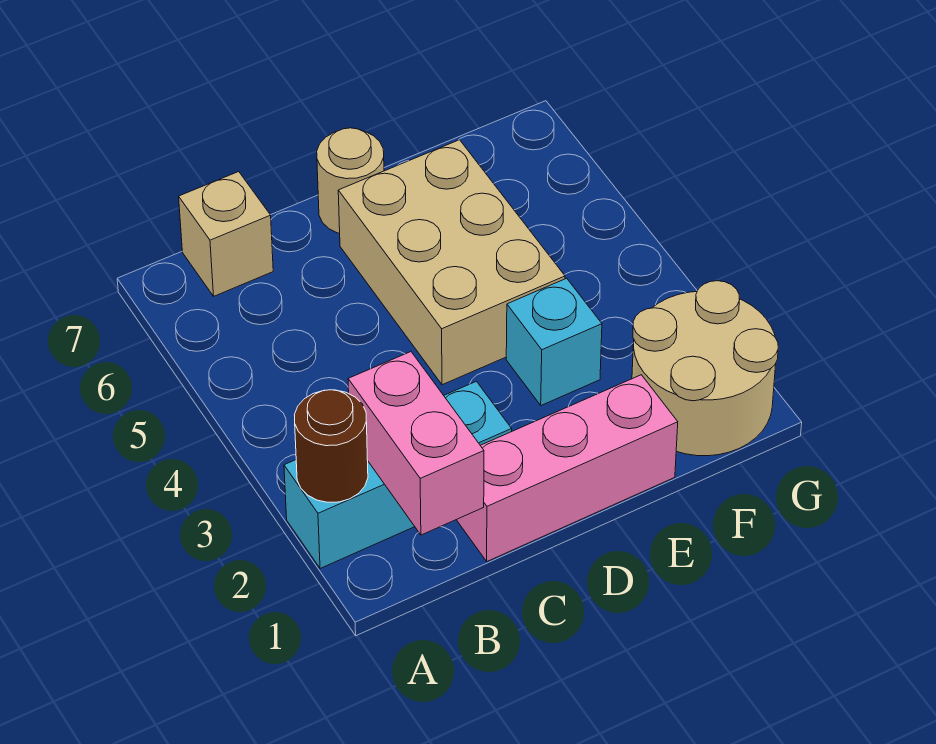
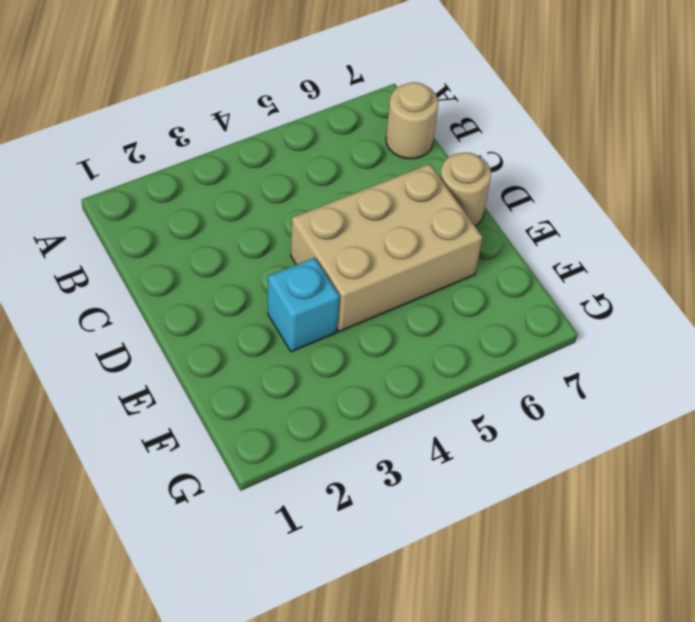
tan round brick B7 level 1 -> tan brick B7 level 1
none -> cyan brick A2:C2 level 1
none -> pink brick C1:E1 level 1

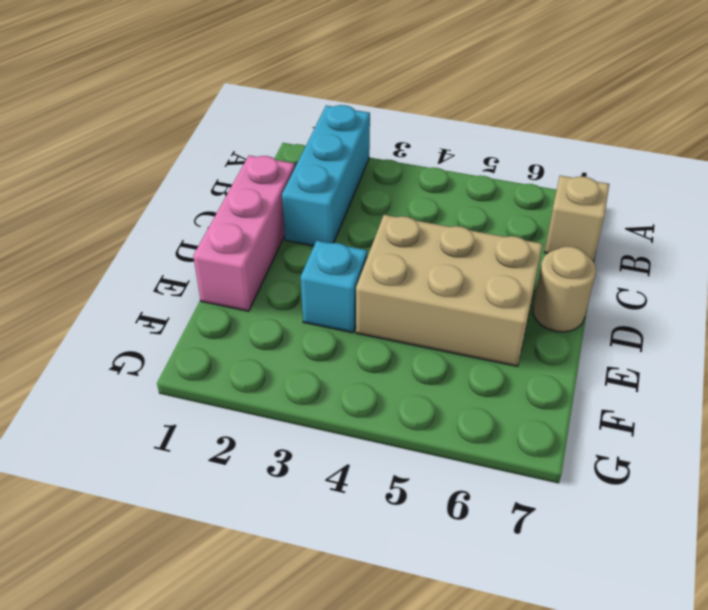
none -> tan round brick F1:G2 level 1
none -> brown round brick A2 level 2

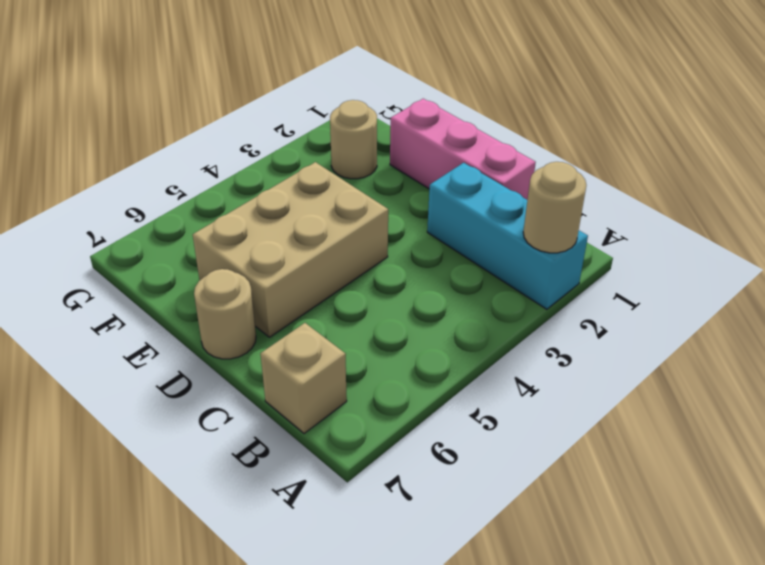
tan round brick A2 level 2 -> brown round brick A2 level 2
tan round brick F2 level 1 -> tan round brick F1:G2 level 1
none -> cyan brick E3 level 1
none -> pink brick B1:B2 level 2

